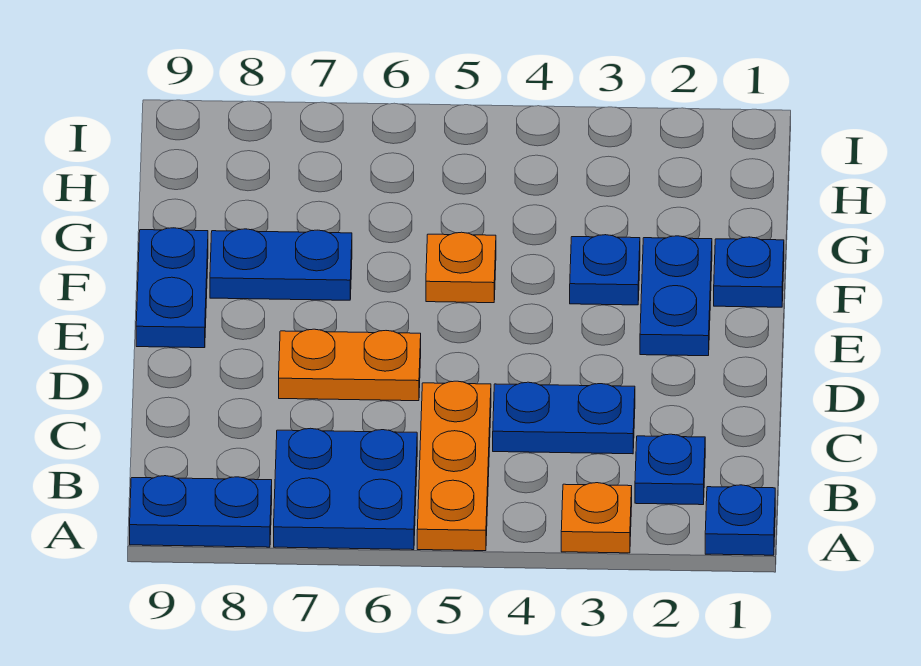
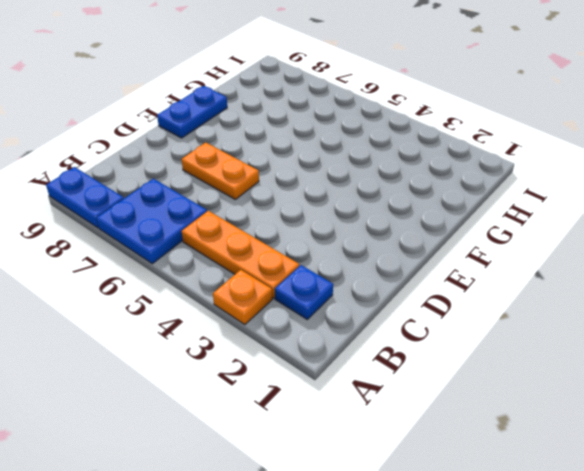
orange plate B3:B5 level 1 -> orange plate A5:C5 level 1
none -> blue plate A1 level 1
none -> blue plate C3:C4 level 1
none -> blue plate E2:F2 level 1

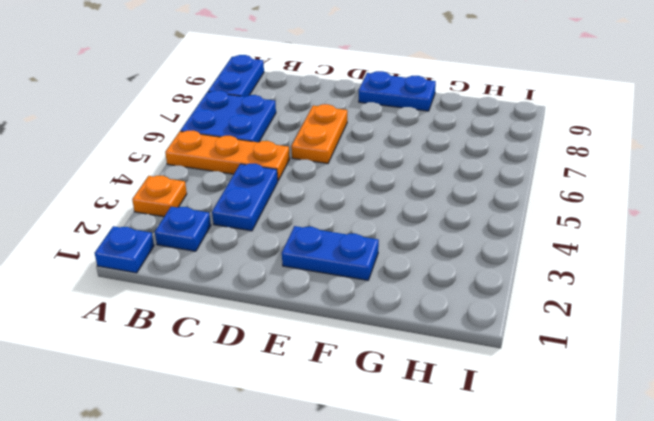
none -> blue plate F1 level 1
none -> blue plate F3 level 1
none -> orange plate F5 level 1

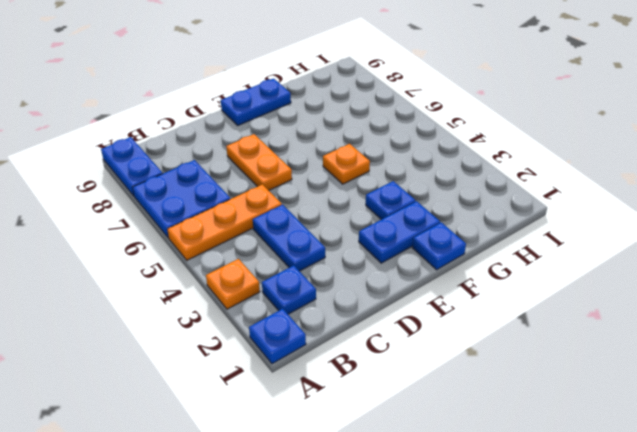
none -> blue plate F7:F8 level 1

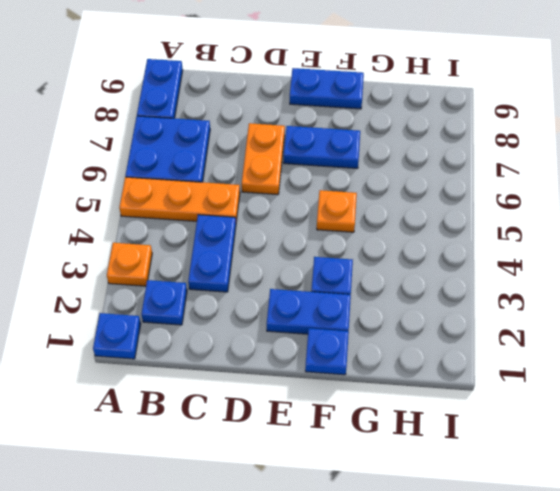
blue plate E7:F7 level 1 -> blue plate F7:F8 level 1

